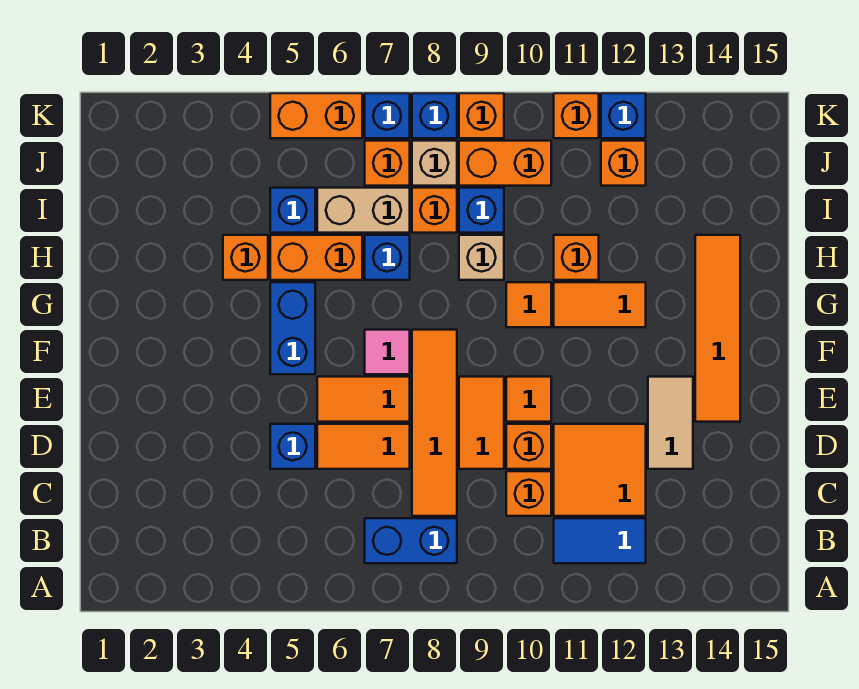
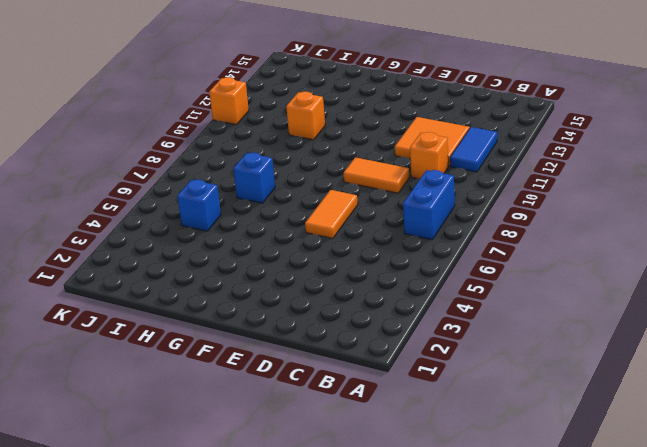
none -> orange tile C8:F8 level 1
none -> blue brick D5 level 1
none -> orange tile D6:D7 level 1
none -> orange brick D10 level 1

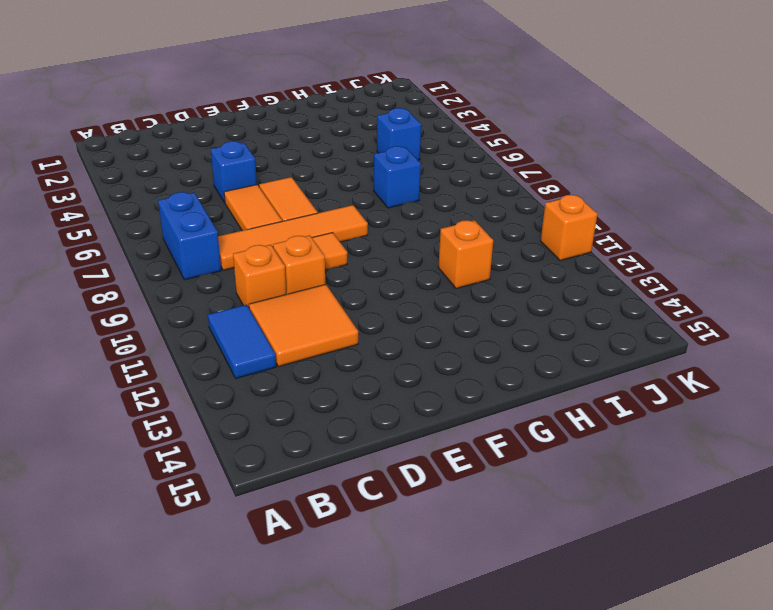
none -> tan tile D13:E13 level 1
none -> orange tile E10 level 1
none -> orange tile E14:H14 level 1
none -> blue brick F5:G5 level 1

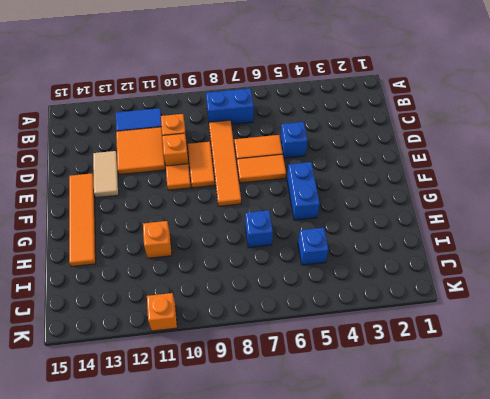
none -> pink tile F7 level 1
none -> orange tile G10 level 1
none -> orange tile G11:G12 level 1
none -> orange brick H4 level 1

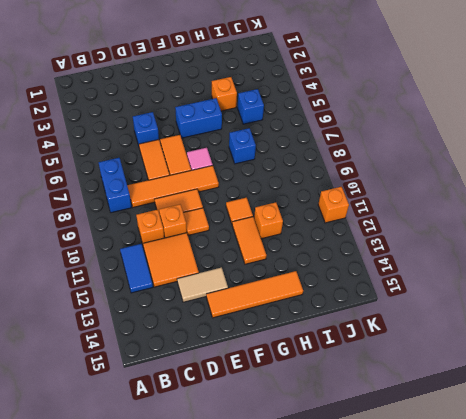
none -> orange brick H5:H6 level 1
none -> tan brick H9 level 1
none -> tan brick I6:I7 level 1
none -> orange brick I8 level 1

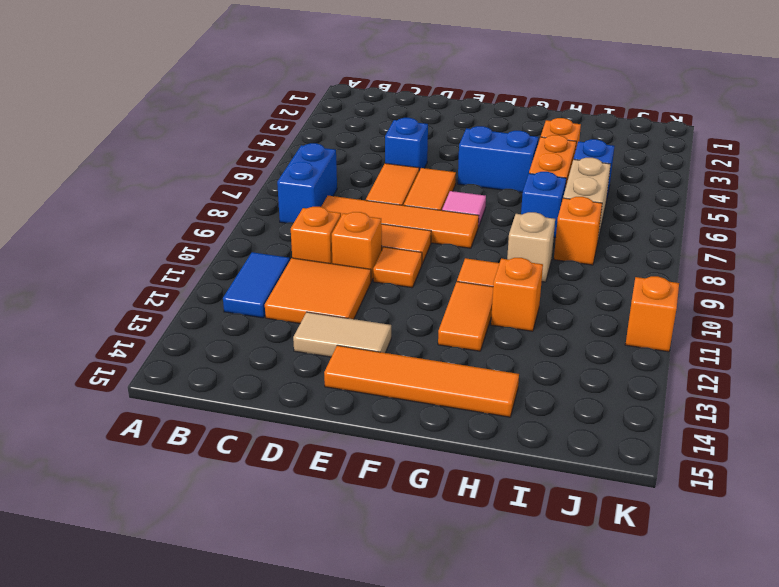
none -> blue brick I9 level 1
none -> orange brick J7 level 1
none -> tan brick J8 level 1
none -> orange brick J9:J10 level 1

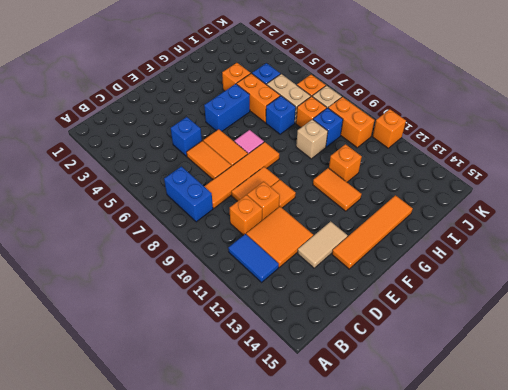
none -> orange tile G10 level 1
none -> orange brick J12 level 1
none -> orange brick K5:K6 level 1
none -> blue brick K7 level 1

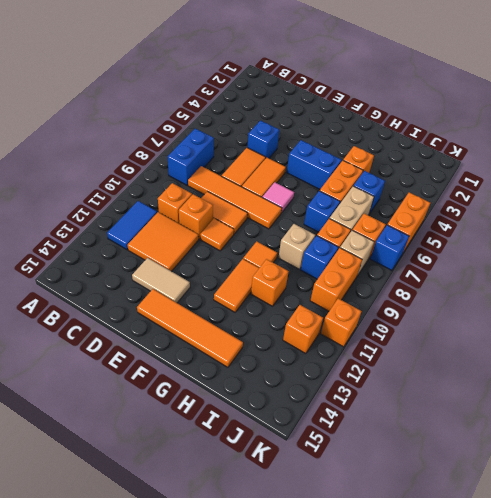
none -> blue brick K8 level 1
none -> orange brick K9 level 1
none -> blue brick K12 level 1

